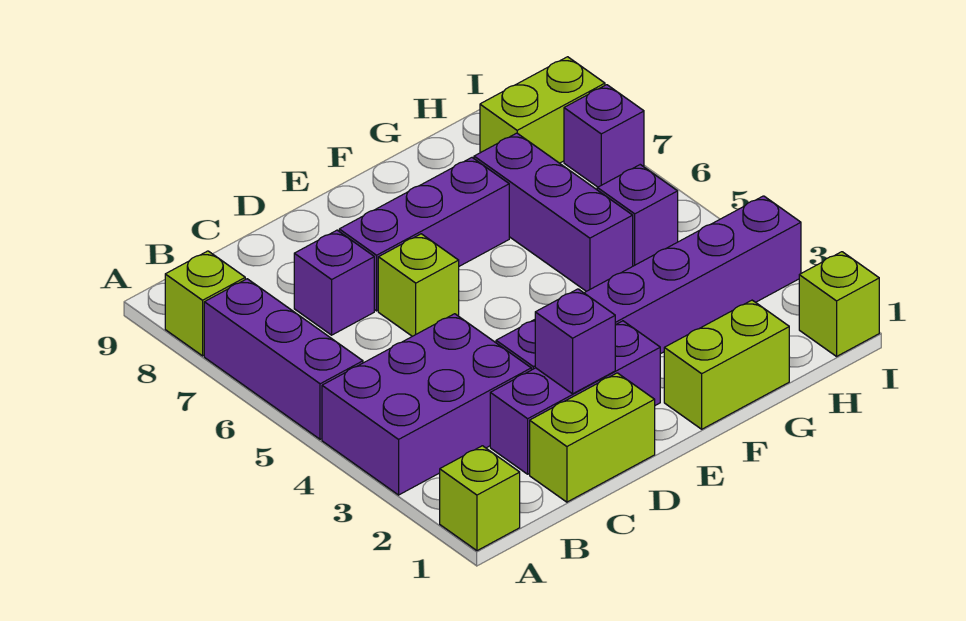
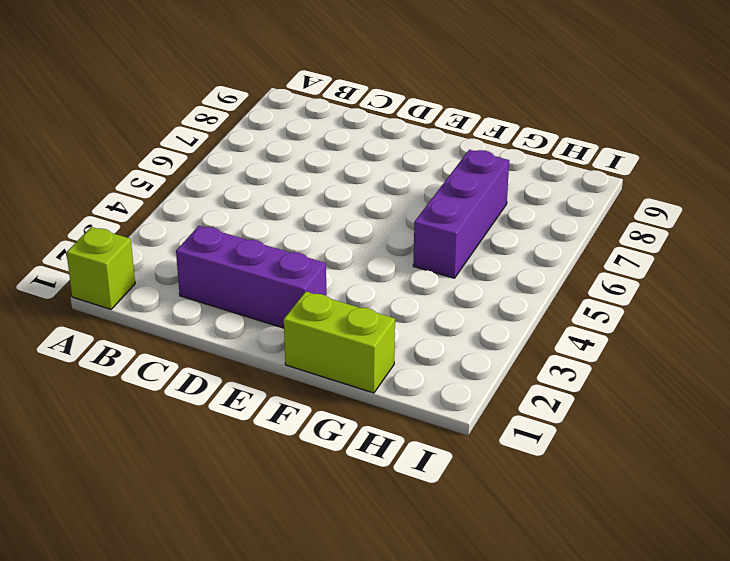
none -> purple brick A3:C4 level 1
none -> purple brick A5:A7 level 1
none -> lime brick A8 level 1

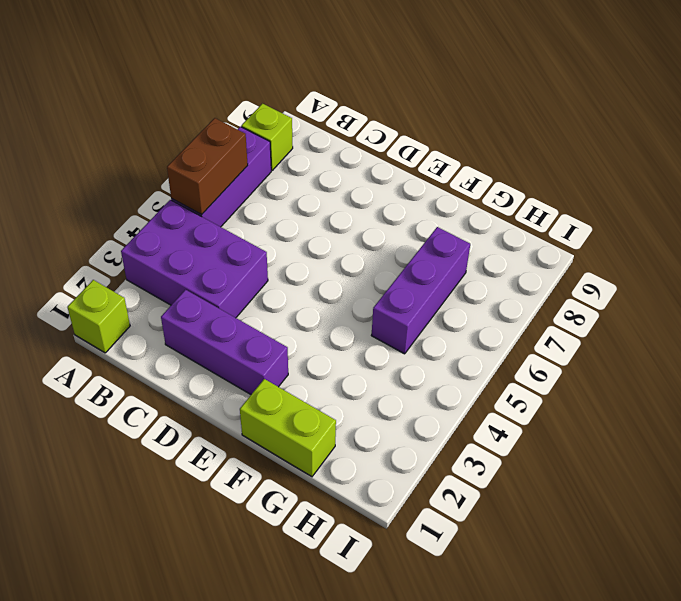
brown brick A5:A6 level 2 -> none
none -> lime brick C1:D1 level 1
none -> purple brick C7 level 1
none -> purple brick D3:I3 level 1

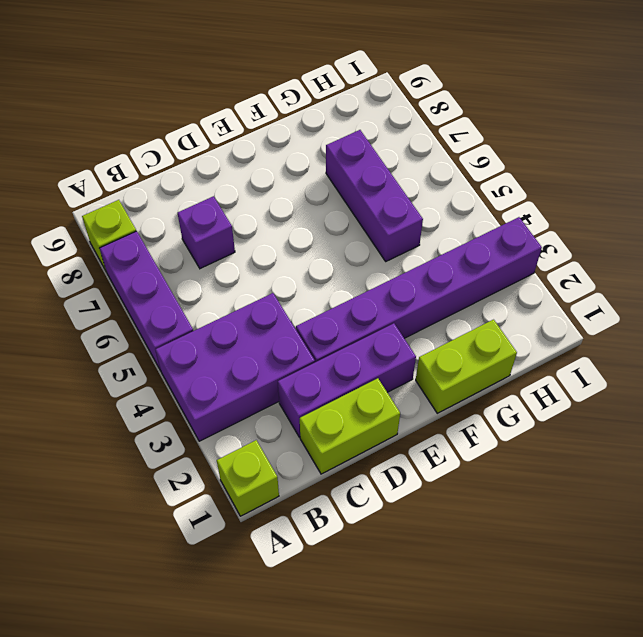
none -> lime brick D6 level 1
none -> purple brick D7:F7 level 1
none -> purple brick H5 level 1

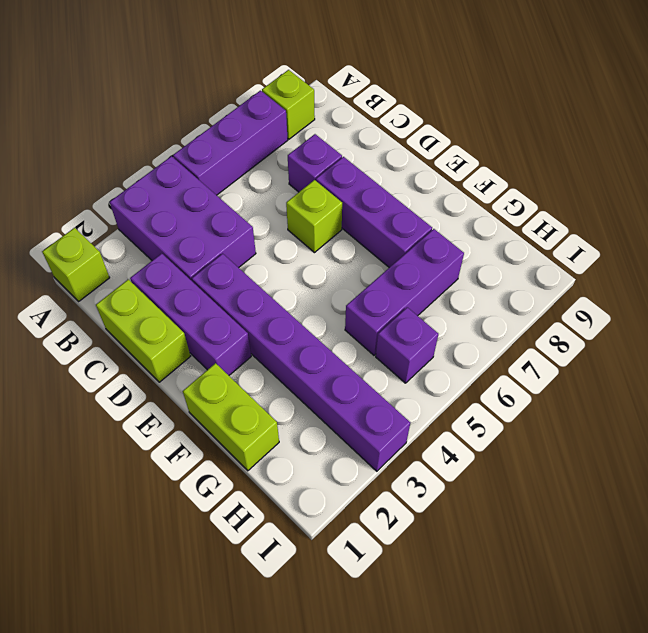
none -> lime brick H8:I8 level 1
none -> lime brick I1 level 1
none -> purple brick I7 level 1

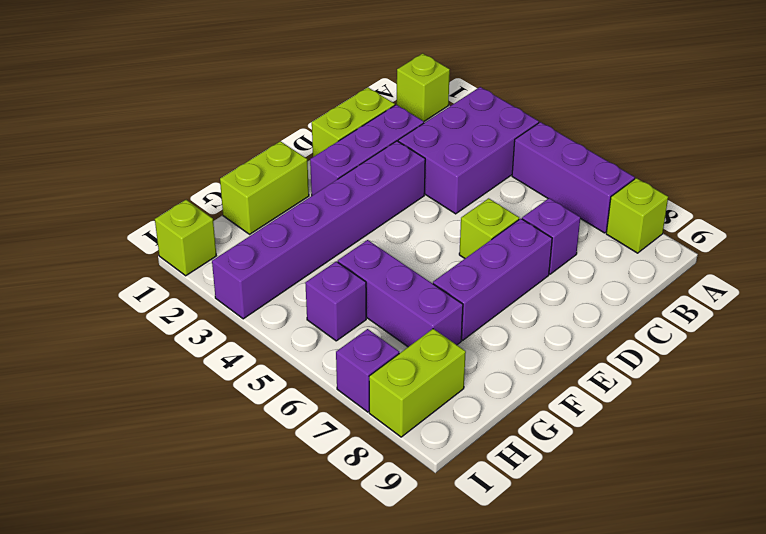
none -> purple brick D2 level 2

